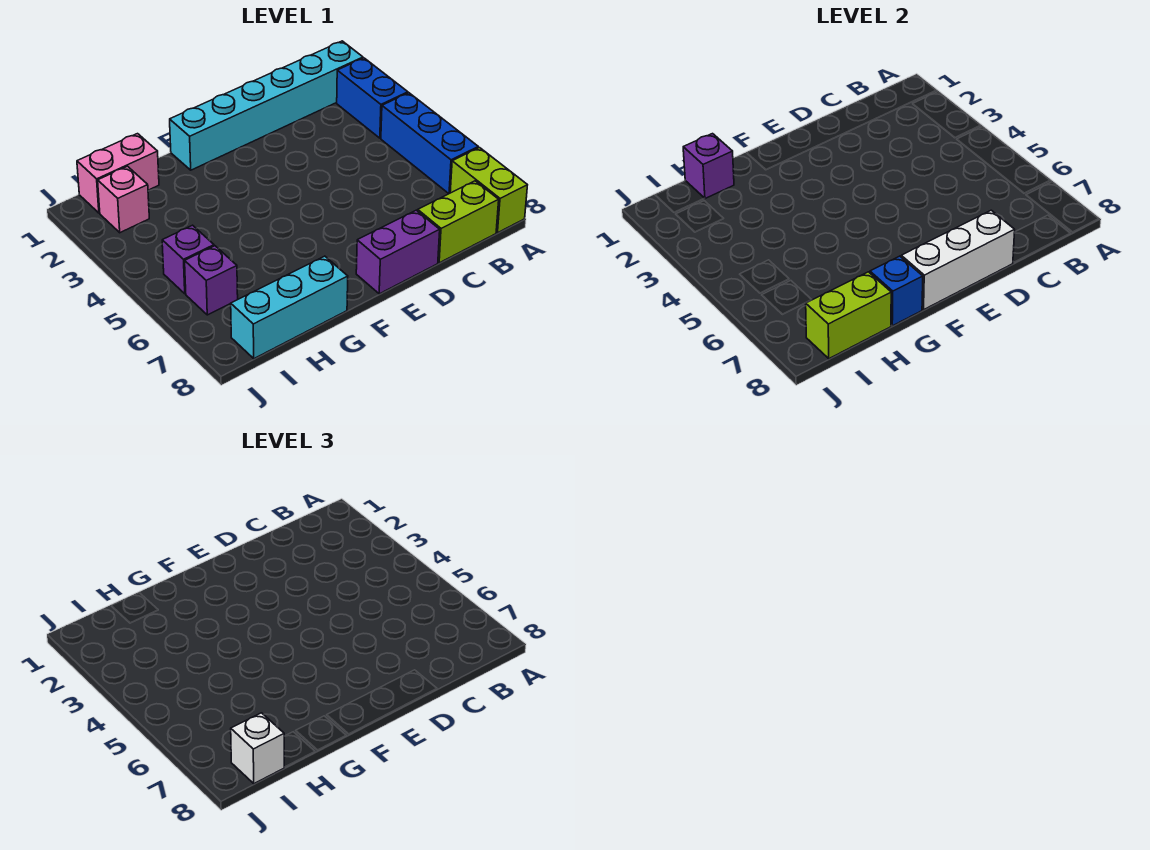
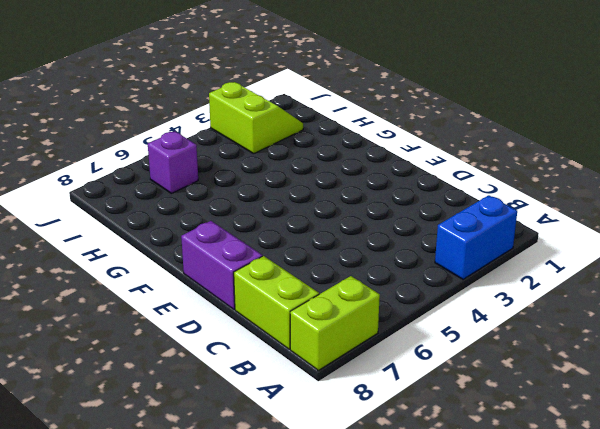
lime slope I2:J3 level 1 top 3 -> pink brick I2 level 1
none -> cyan brick A1:F1 level 1
none -> blue brick A4:A6 level 1
none -> cyan brick G8:I8 level 1

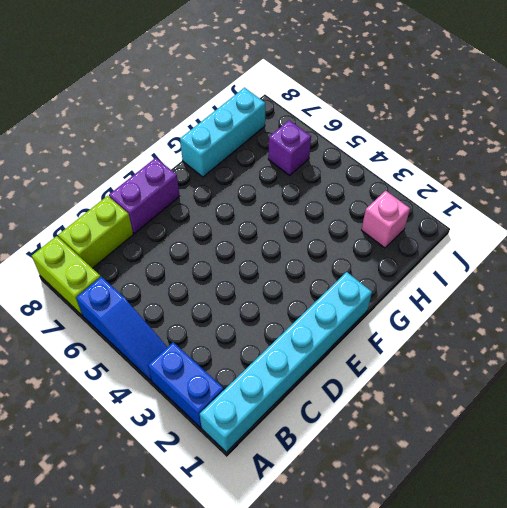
blue slope A4:A6 level 1 top 6 -> blue brick A4:A6 level 1
none -> pink brick H1:I1 level 1
none -> purple brick I5 level 1
none -> white brick D8:F8 level 2

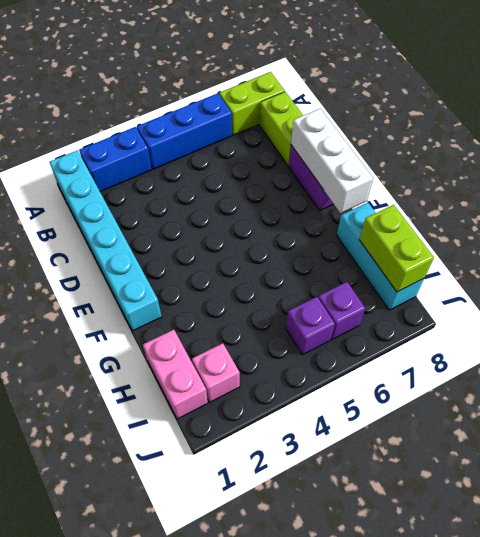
none -> blue brick G8 level 2
none -> purple brick H1 level 2
none -> white brick I8 level 3

